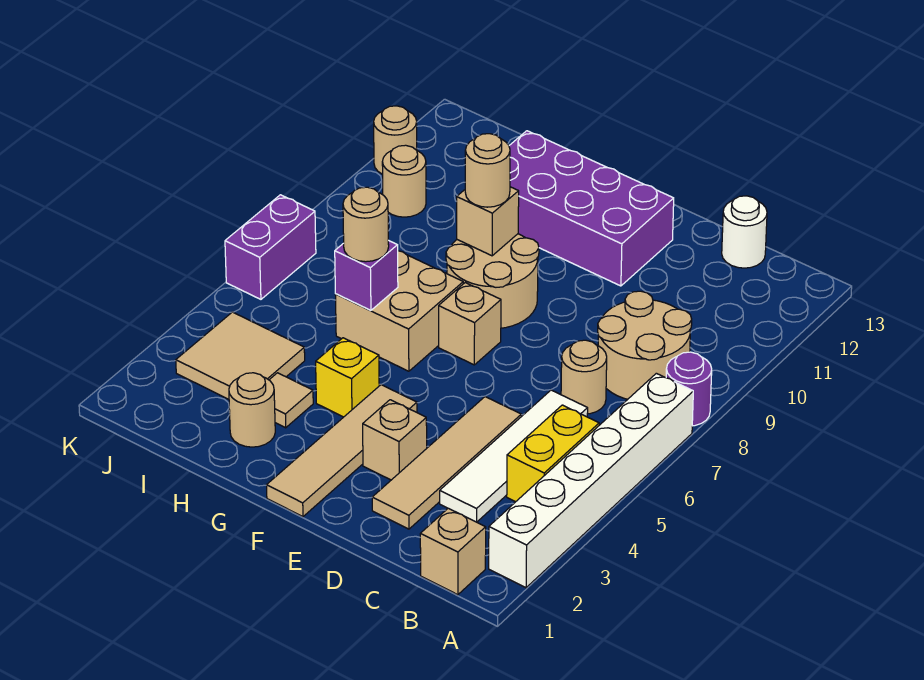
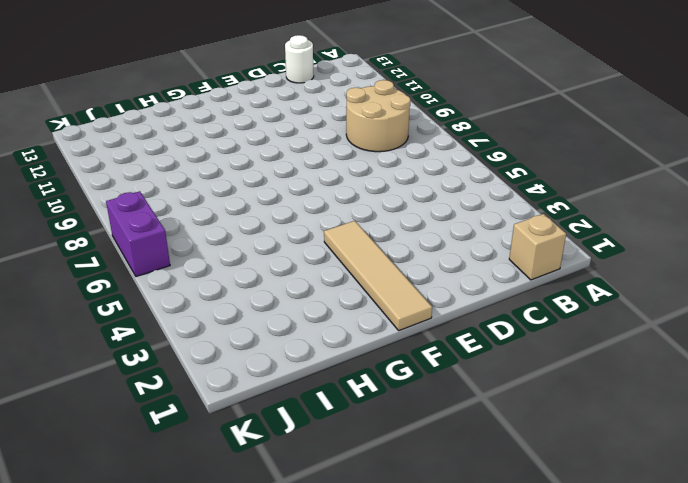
none -> white brick A2:A7 level 1
none -> purple round brick A8 level 1
none -> yellow brick B4:B5 level 1

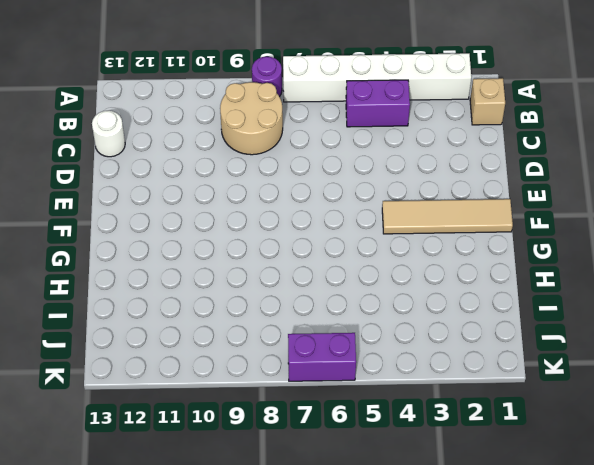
purple brick B4:B5 level 1 -> yellow brick B4:B5 level 1
none -> white tile C3:C6 level 1
none -> tan round brick C7 level 1
none -> tan tile D2:D5 level 1

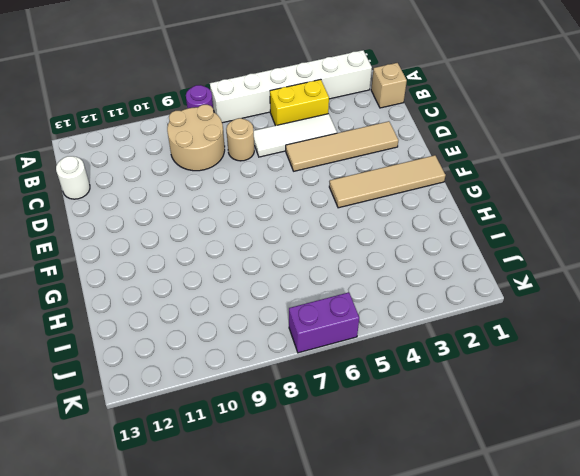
white tile C4:C6 level 1 -> white tile C3:C6 level 1
none -> tan brick E3 level 1
none -> purple brick E11:H12 level 1
none -> tan brick F7 level 1

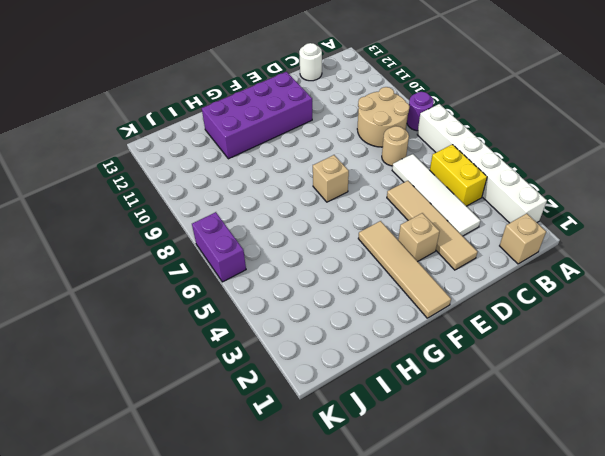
none -> tan round brick F8:G9 level 1
none -> yellow brick G4 level 1
none -> tan brick G6:H7 level 1

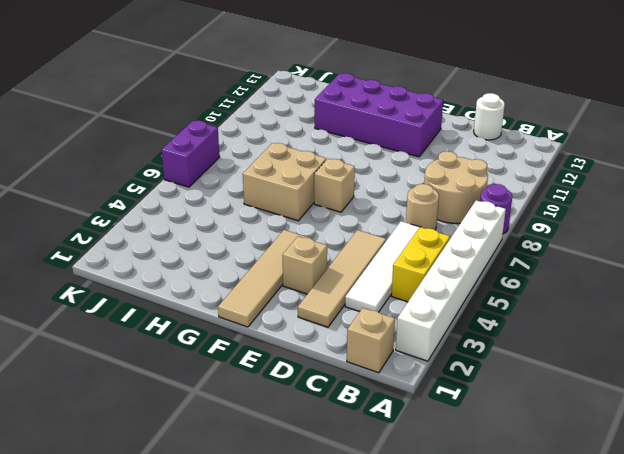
none -> tan round brick F8:G9 level 1
none -> yellow brick G4 level 1
none -> tan round brick H2 level 1

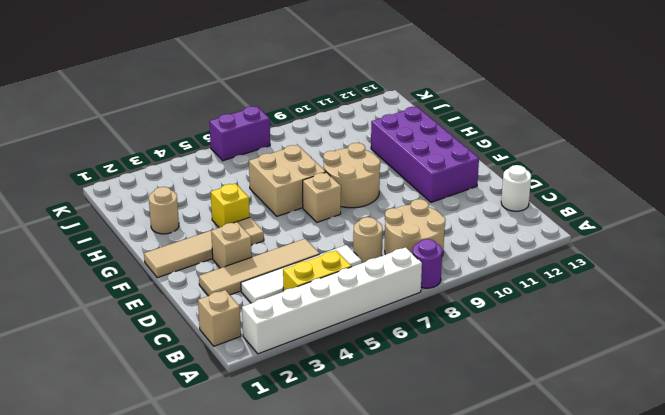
none -> tan tile H3 level 1
none -> tan tile I3:J4 level 1
none -> tan round brick J10 level 1

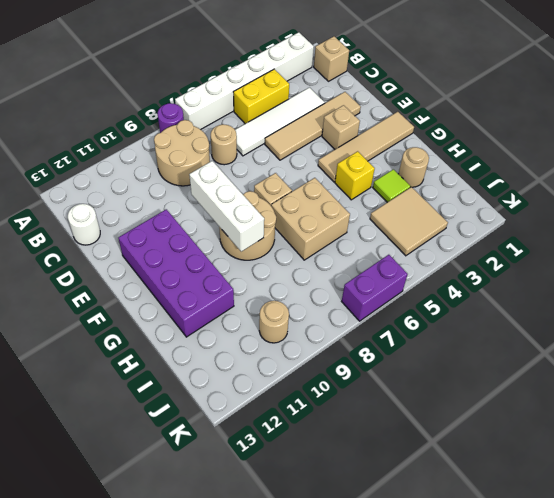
white brick E9:G9 level 2 -> tan brick G9 level 2
lime tile H3 level 1 -> tan tile H3 level 1
none -> tan round brick K11 level 1
none -> purple brick H6 level 2
none -> tan round brick G9 level 3

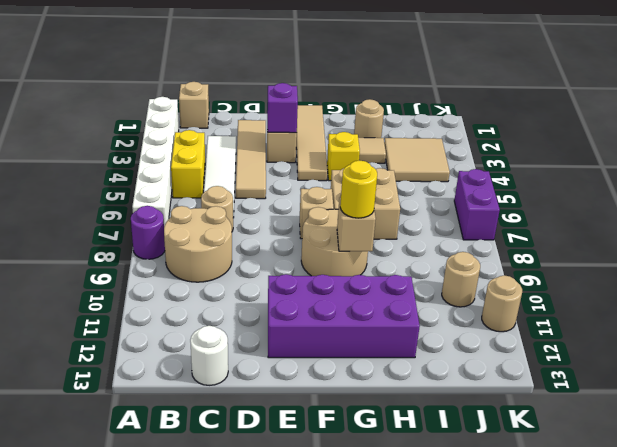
purple brick E3 level 2 -> purple brick H6 level 2
yellow round brick G9 level 3 -> tan round brick G9 level 3
none -> tan round brick H6 level 3

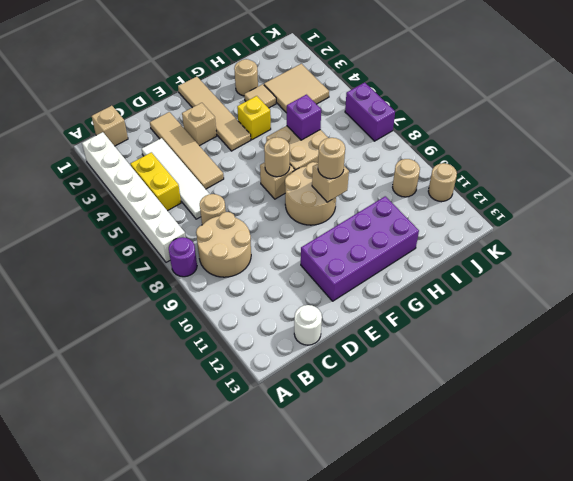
tan round brick F7 level 2 -> tan round brick H6 level 3

